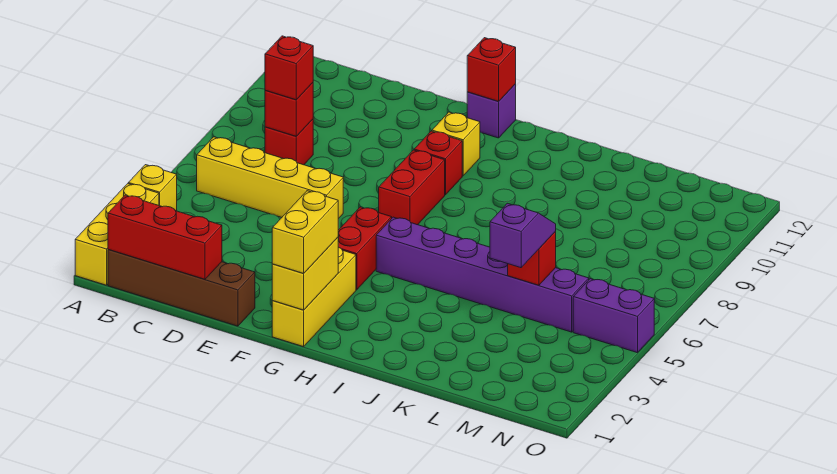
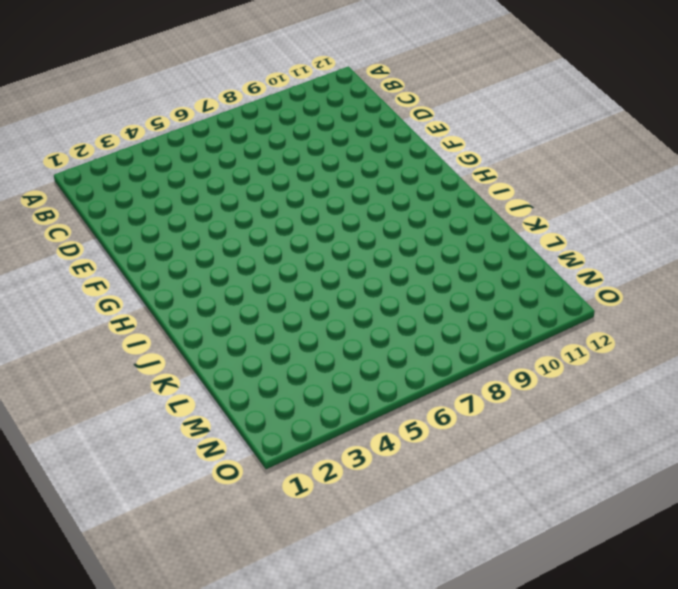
none -> yellow brick A1:A3 level 1
none -> yellow brick A4 level 1
none -> brown brick B1:E1 level 1

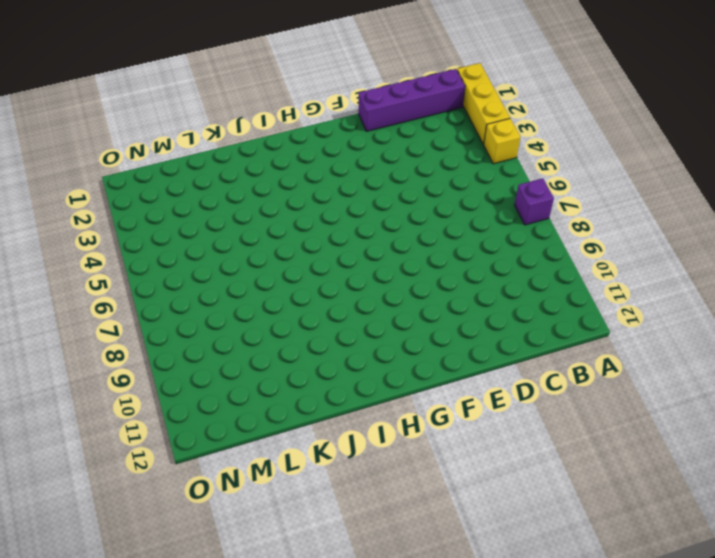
purple brick A7 level 1 -> purple brick G12 level 1
purple brick B1:E1 level 1 -> brown brick B1:E1 level 1
none -> yellow brick B6:E6 level 1
none -> red brick C8 level 1
none -> yellow brick G1:G3 level 1

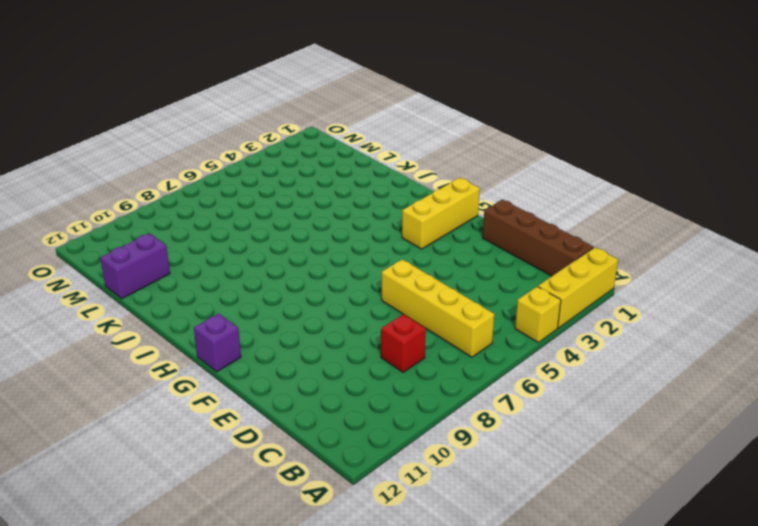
purple brick L11:L12 level 1 -> purple brick N5:O5 level 1
none -> red brick G4:G5 level 1
none -> red brick G7:G8 level 1
none -> red brick G9 level 1

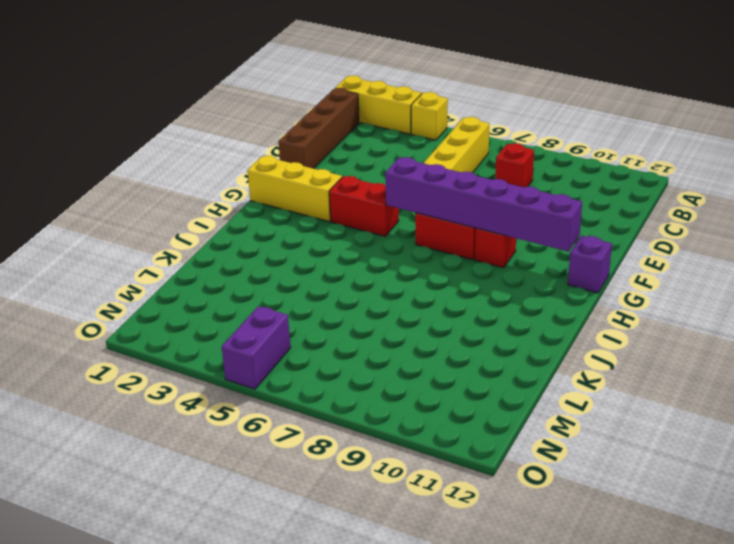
purple brick G6:G11 level 2 -> purple brick H5:M5 level 1
none -> yellow brick G10 level 1
none -> red brick B1:D1 level 2
none -> red brick C8 level 2

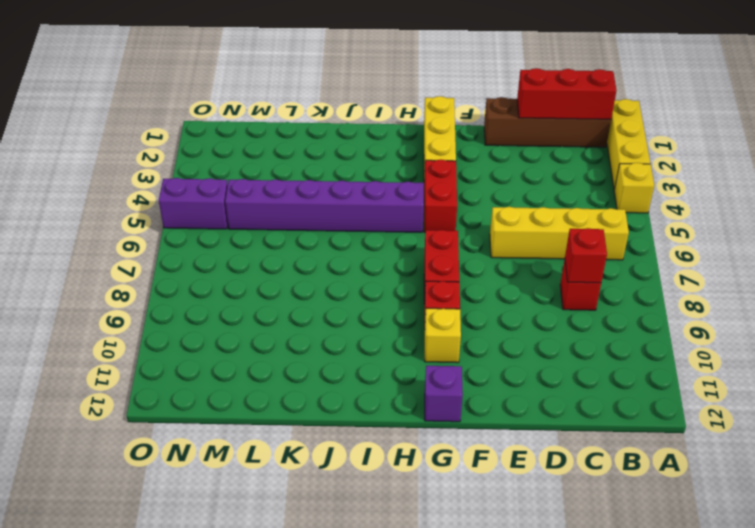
none -> yellow brick G1:G2 level 2
none -> red brick G12 level 2
none -> red brick L5 level 2

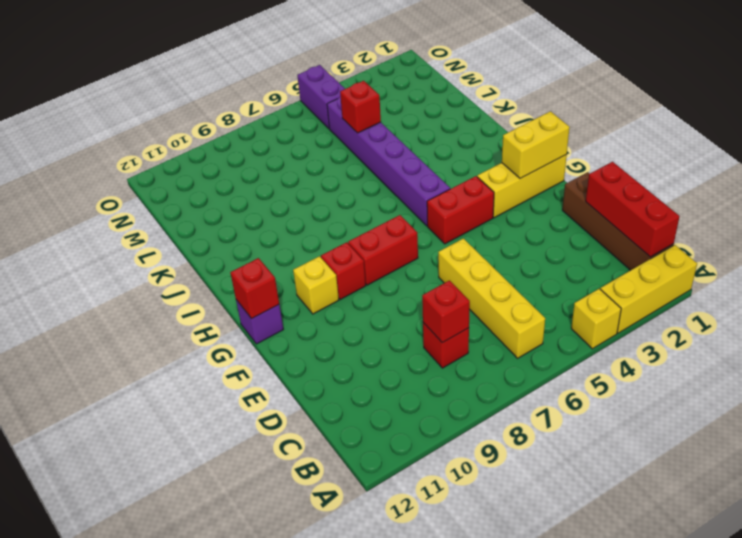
none -> red brick C8 level 3
none -> yellow brick G1:G2 level 3
none -> purple slope L4:L5 level 3 top 4

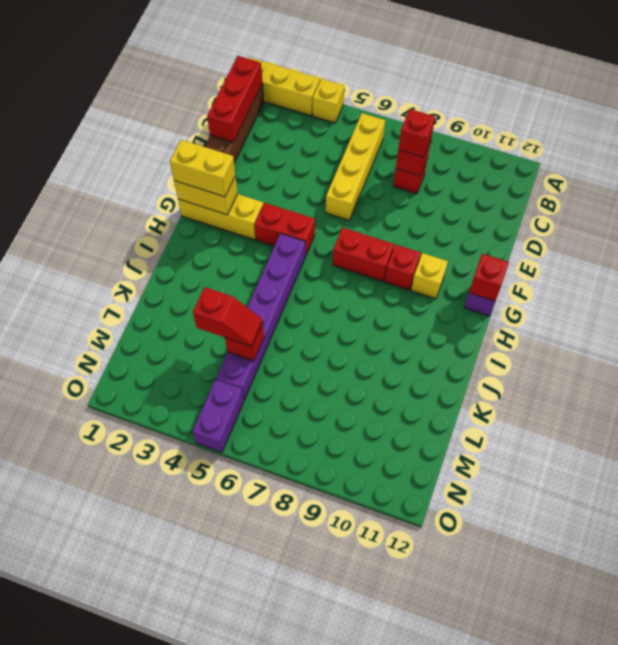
red slope L4:L5 level 3 top 4 -> purple slope L4:L5 level 3 top 4

